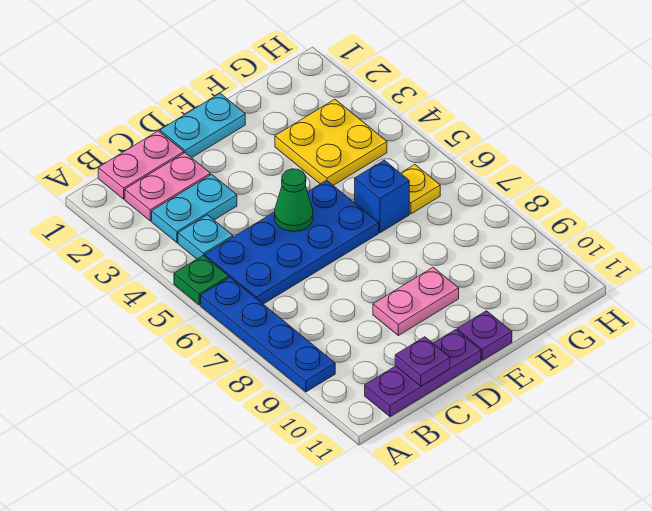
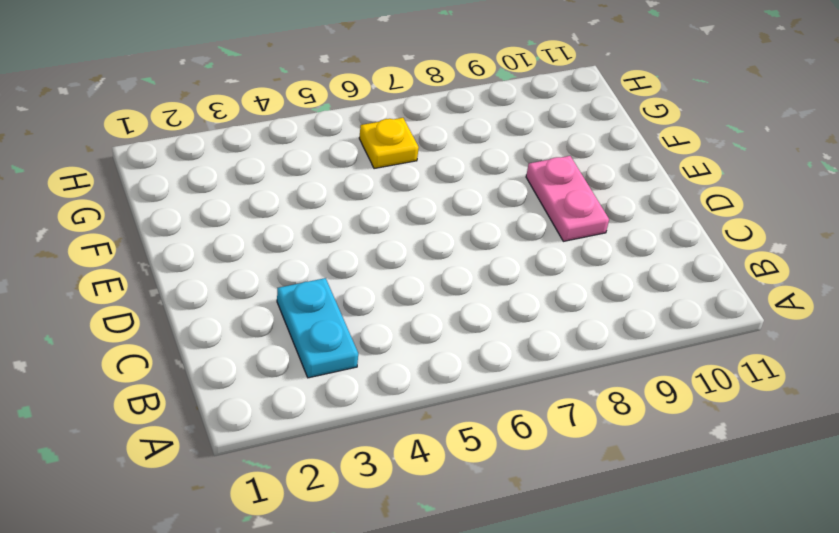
none -> green plate A5 level 1
none -> blue plate A6:A9 level 1
none -> pink plate B1:C1 level 1

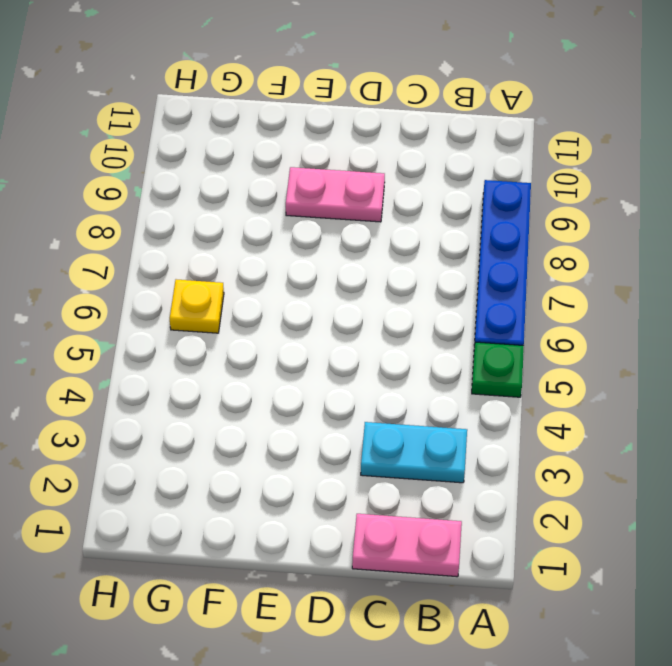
none -> pink plate B2:C2 level 1
none -> cyan plate B4 level 1
none -> blue plate B5:E6 level 1

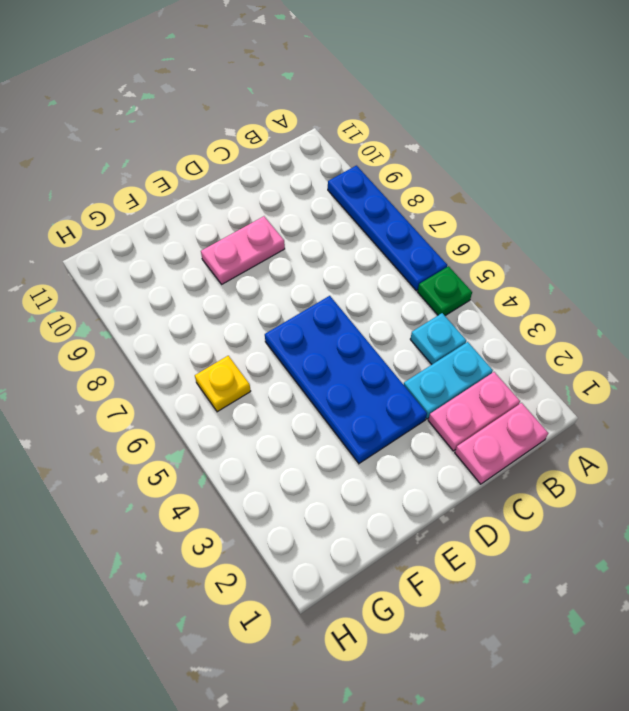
blue plate D3:E6 level 1 -> blue plate B5:E6 level 1
none -> purple plate B11:D11 level 1
none -> cyan plate D1:E1 level 1
none -> purple plate E11 level 1

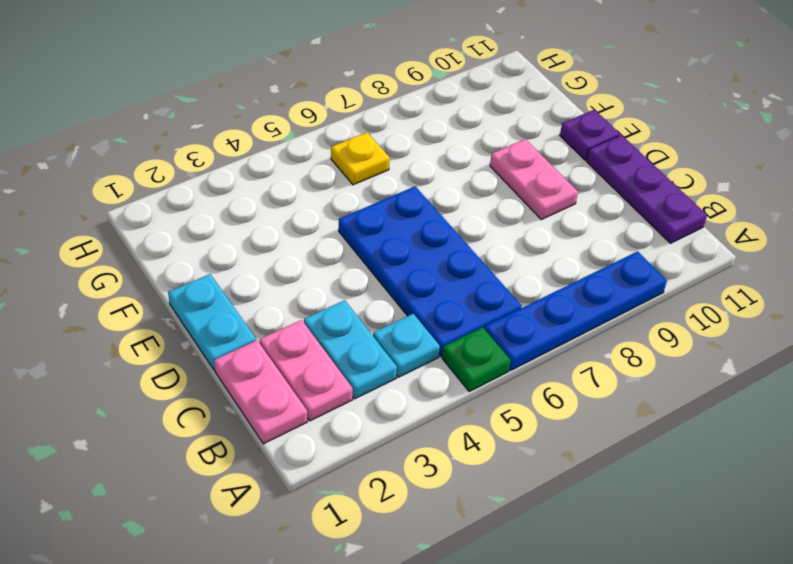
none -> yellow plate F3:G4 level 1
none -> blue brick F6 level 1
none -> purple plate C11 level 2

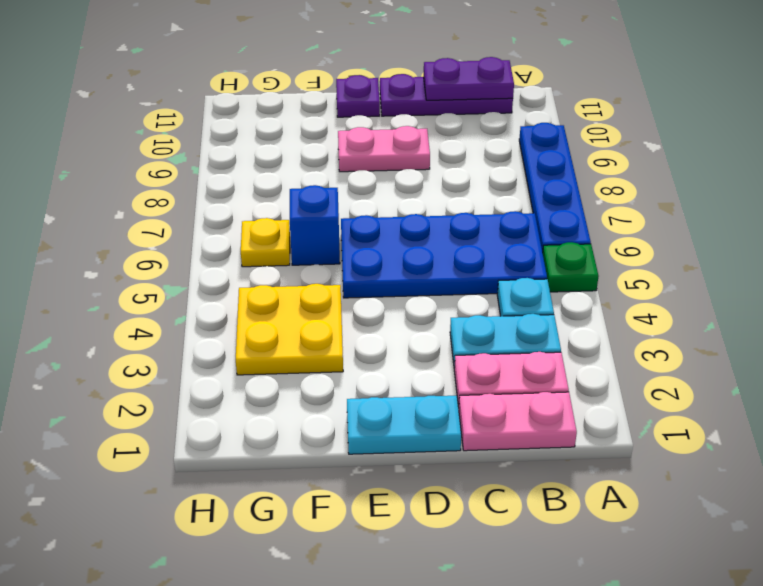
purple plate B11:C11 level 2 -> purple plate C11 level 2
none -> green cone D5 level 2

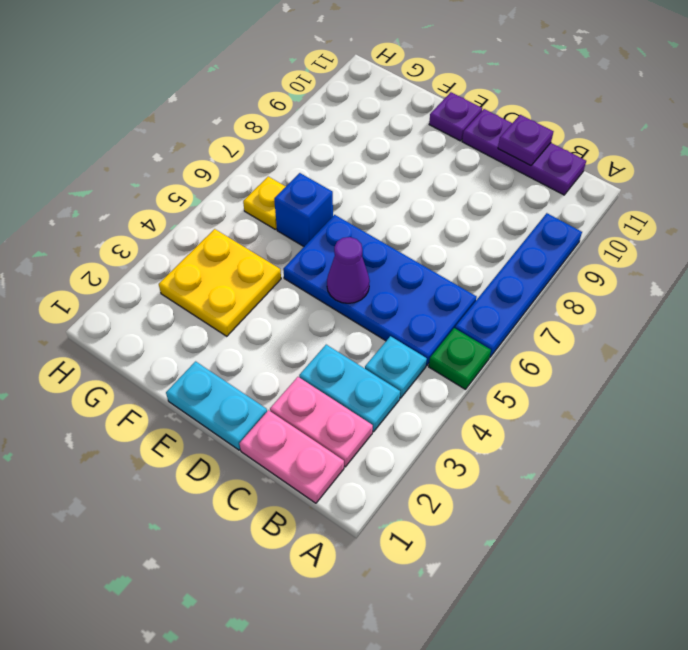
purple cone D5 level 2 -> green cone D5 level 2
none -> pink plate D9:E9 level 1

